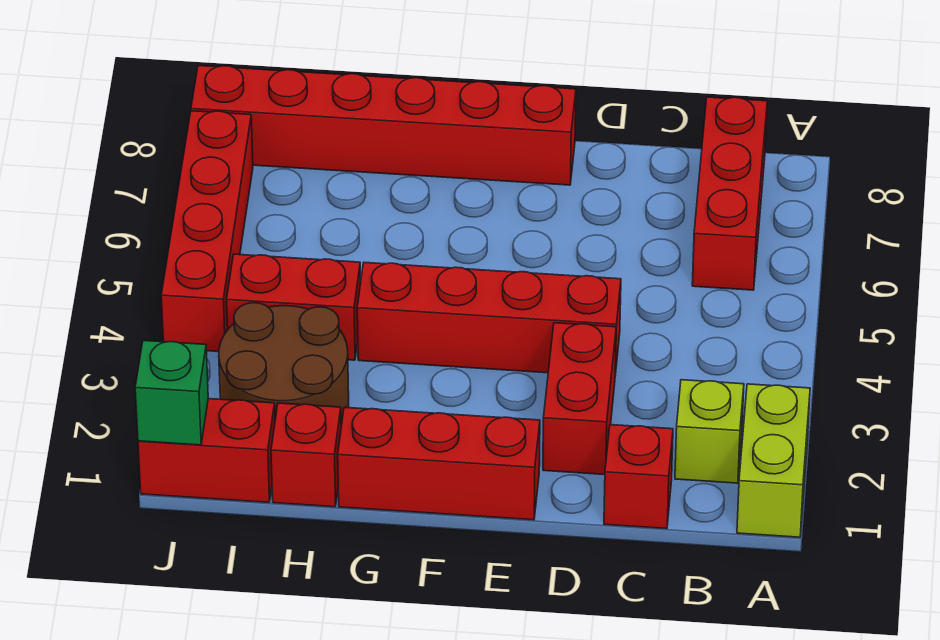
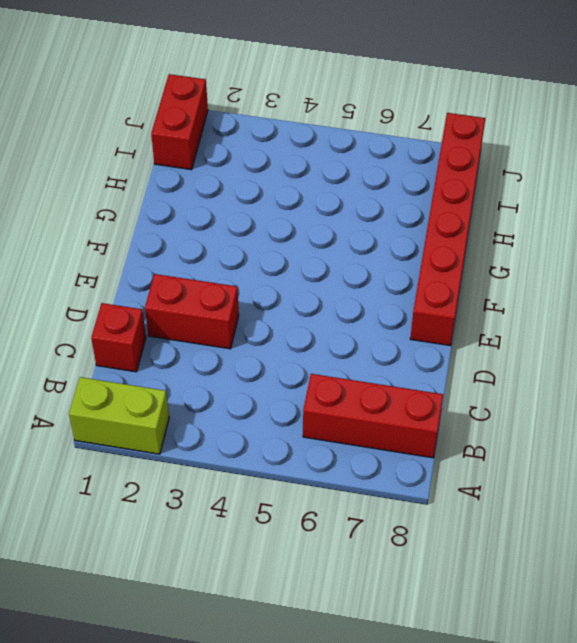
none -> lime brick B2 level 1
none -> red brick D4:G4 level 1
none -> red brick E1:G1 level 1

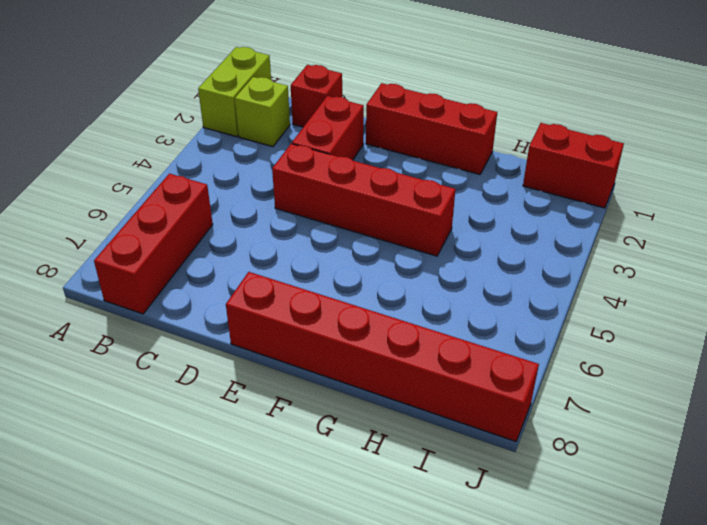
none -> red brick H1 level 1
none -> brown round brick H2:I3 level 1
none -> red brick H4:I4 level 1

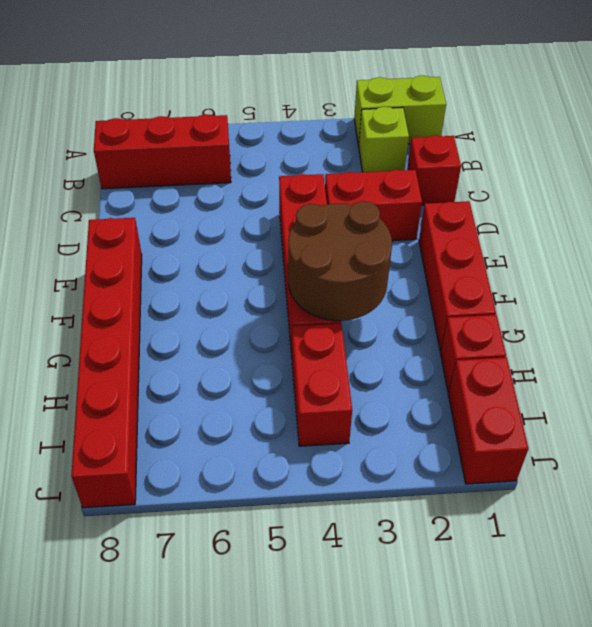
brown round brick F3:G4 level 2 -> brown round brick H2:I3 level 1
none -> red brick J4:J7 level 1
none -> green brick J1 level 2

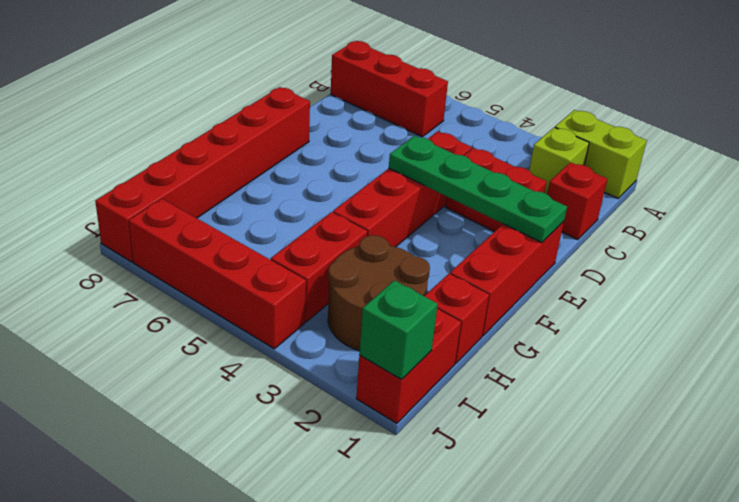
green plate E1:E4 level 2 -> none

